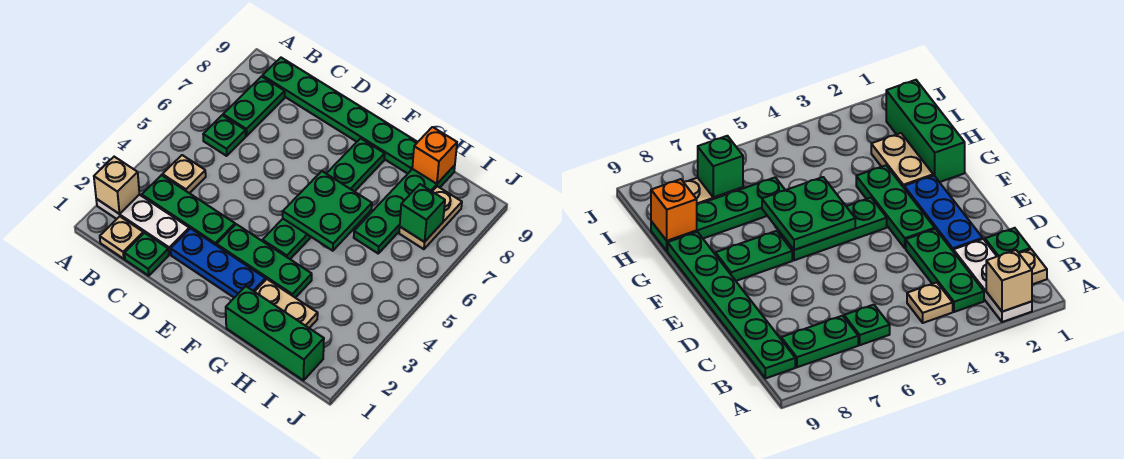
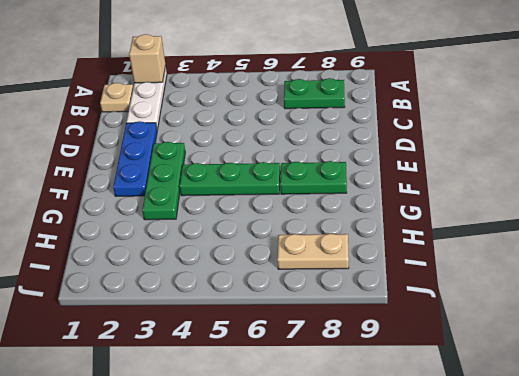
none -> green plate B3:D3 level 1
none -> tan plate B4 level 1
none -> green plate B6 level 1

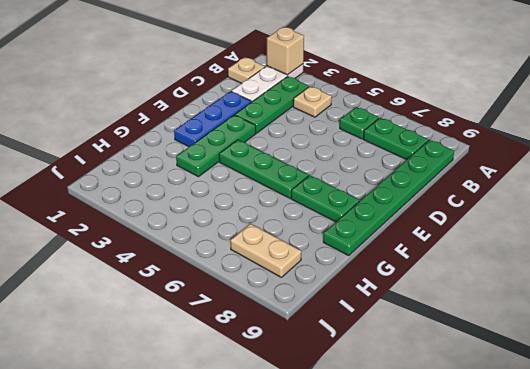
none -> green plate C1 level 1
none -> green brick G1:I1 level 1
none -> tan plate G2:H2 level 1

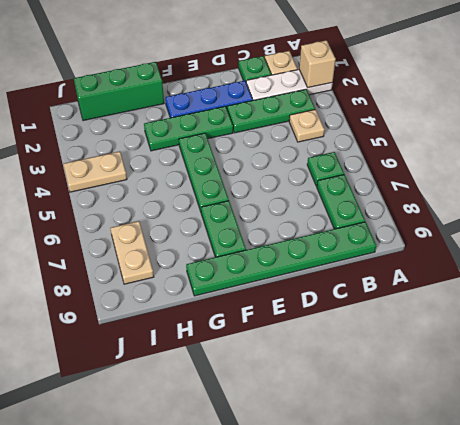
tan plate I4:J4 level 1 -> tan plate G2:H2 level 1
none -> green plate H6:H9 level 1
none -> green plate F5:G6 level 2
none -> orange brick H9 level 2

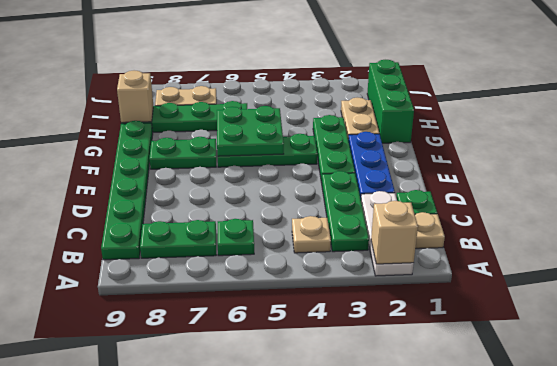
tan brick H9 level 2 -> orange brick H9 level 2
none -> green brick I7 level 2

